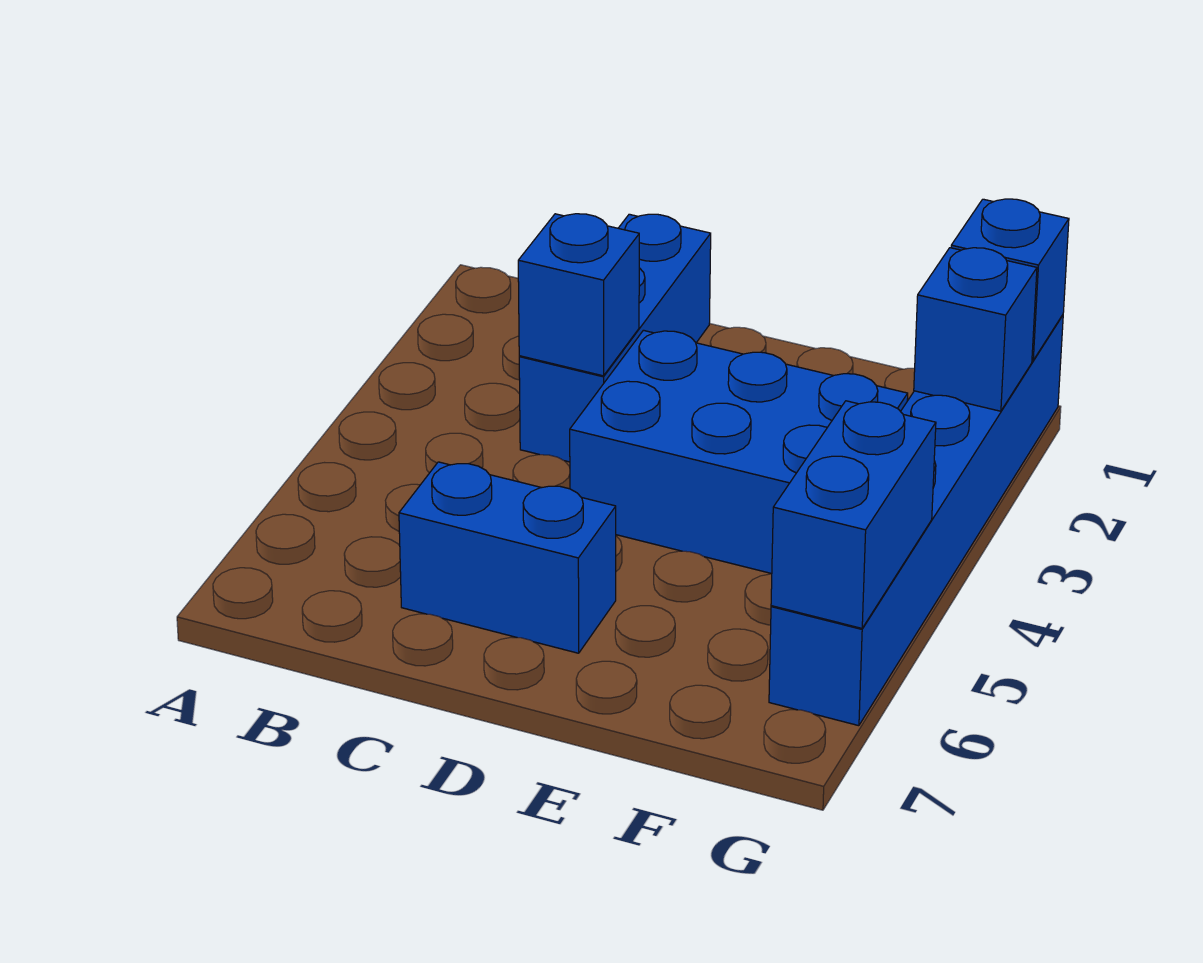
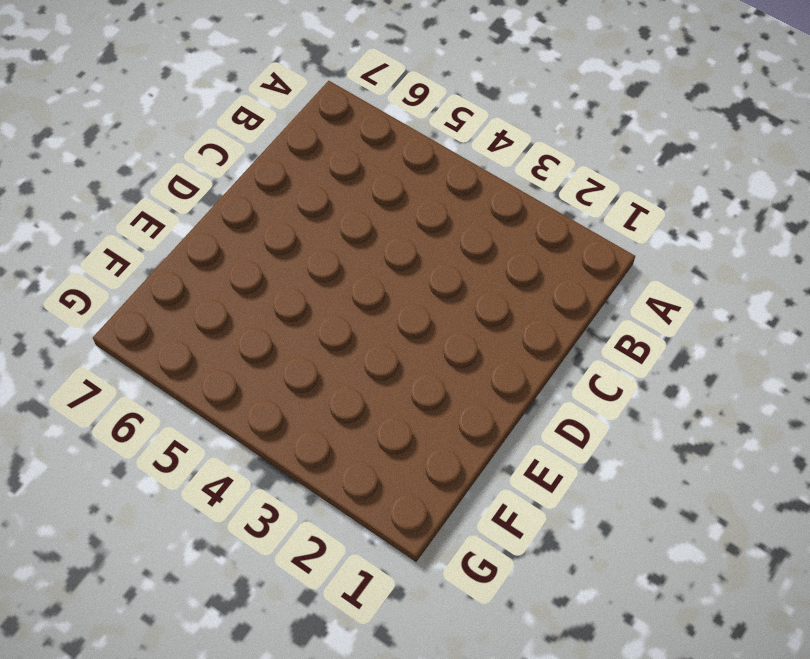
none -> blue brick C1:C3 level 1
none -> blue brick C6:D6 level 1

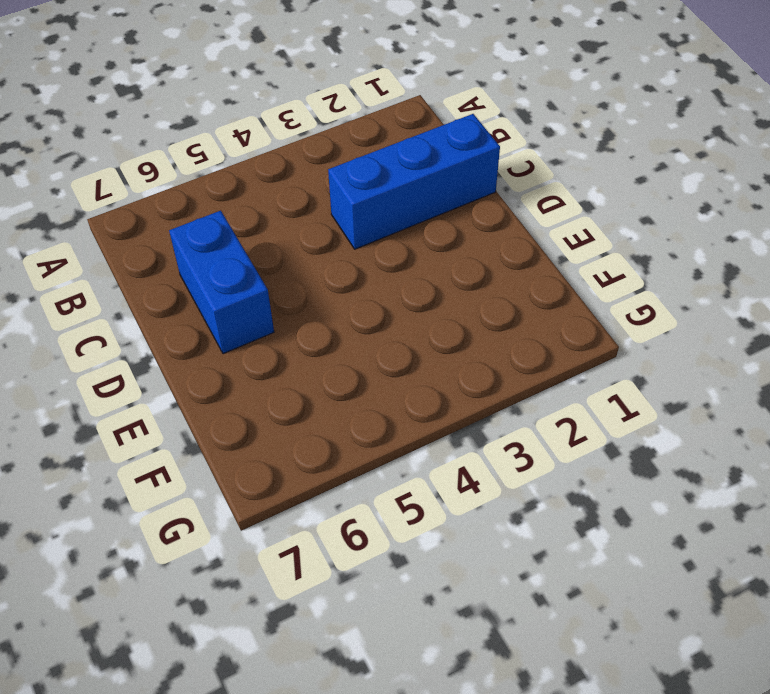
none -> blue brick D3:F4 level 1
none -> blue brick G1:G6 level 1

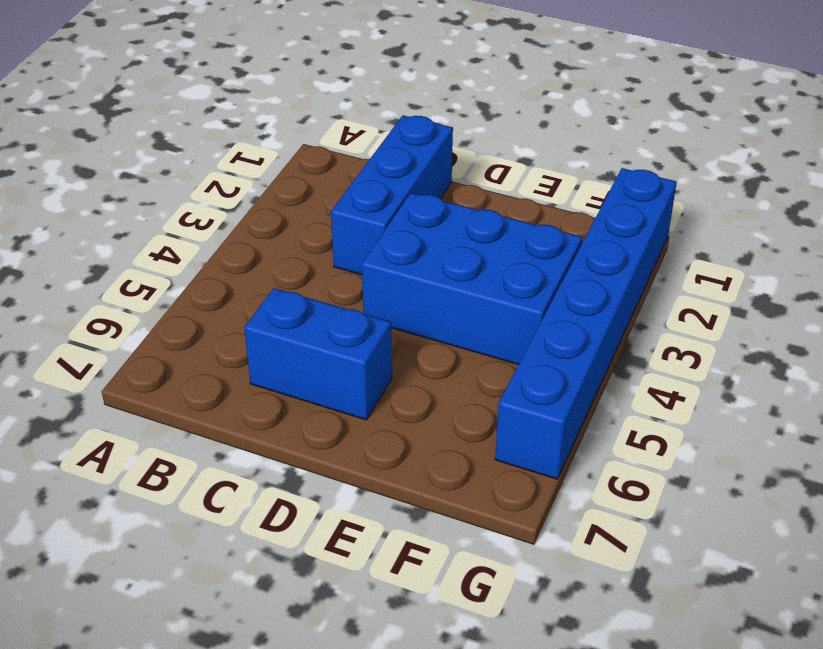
none -> blue brick C3 level 2
none -> blue brick G1 level 2

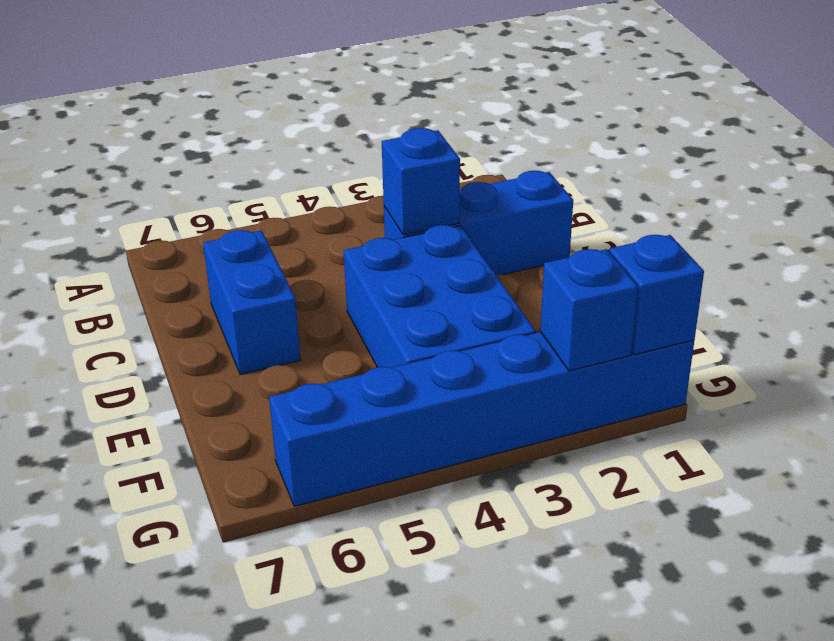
none -> blue brick G5:G6 level 2

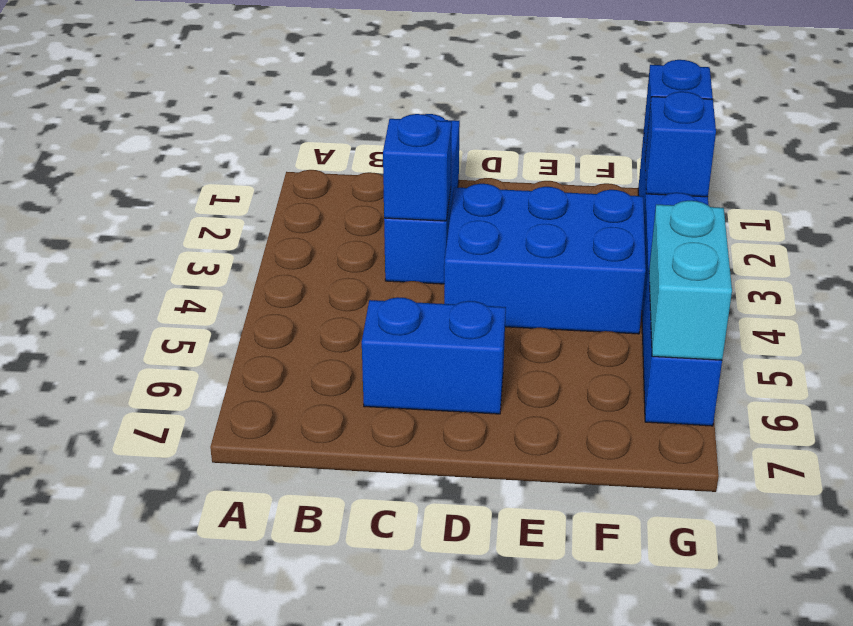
cyan brick G5:G6 level 2 -> blue brick G5:G6 level 2

